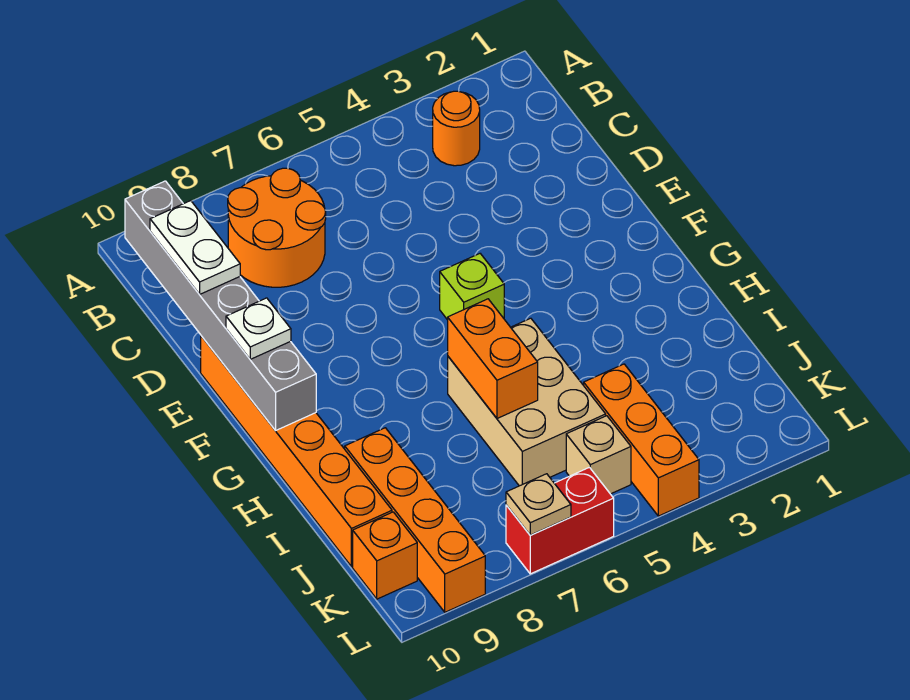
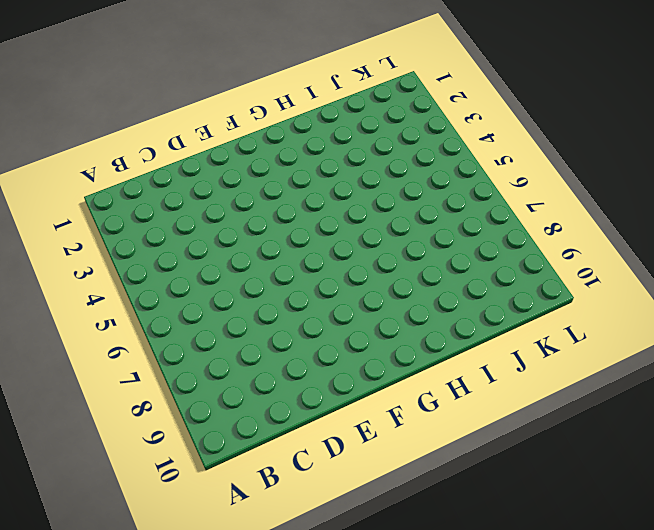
none -> orange round brick B3 level 1
none -> orange round brick B7:C8 level 1
none -> orange brick E10:J10 level 1

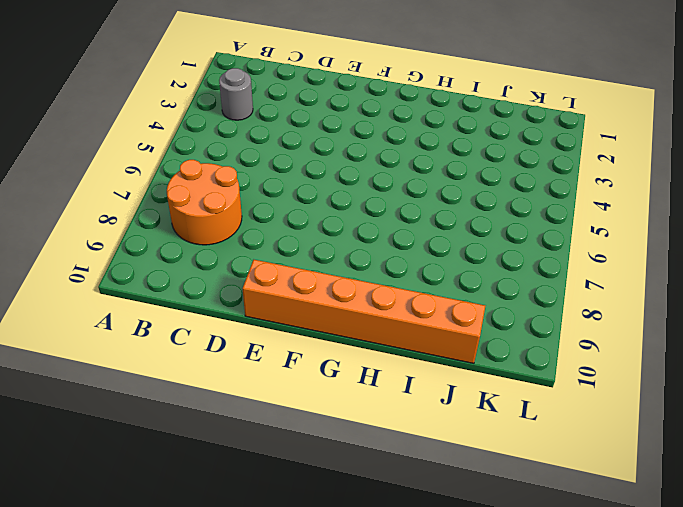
grey round brick B3 level 1 -> orange round brick B3 level 1
none -> lime brick F5 level 1
none -> tan brick H5:J6 level 1
none -> orange brick I9:L9 level 1

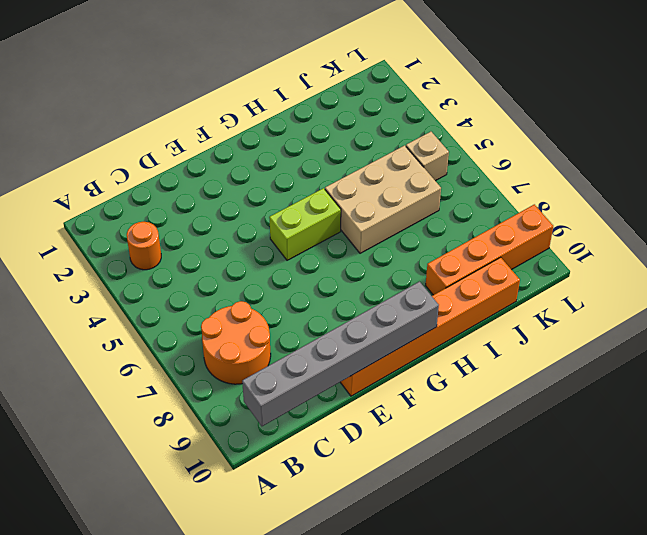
lime brick F5:G5 level 1 -> lime brick F5 level 1
none -> orange brick J4:L4 level 1
none -> orange brick K10 level 1
none -> red brick L6:L7 level 1

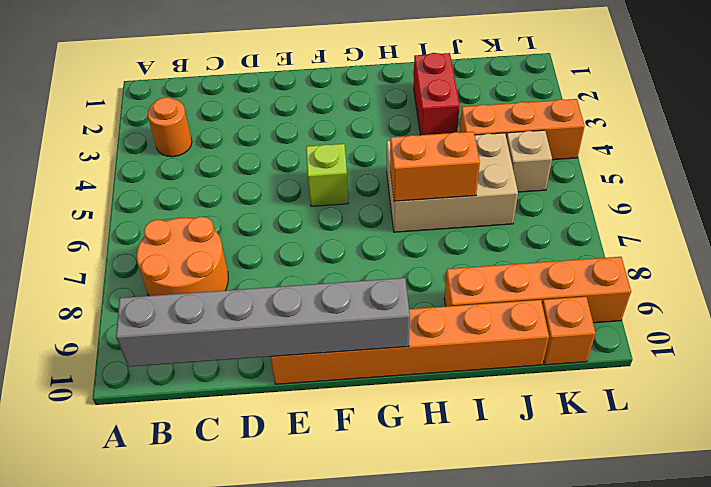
red brick I2:I3 level 1 -> red brick L6:L7 level 1
none -> tan plate L7 level 2
none -> white plate C10:D10 level 3
none -> white plate F10 level 3

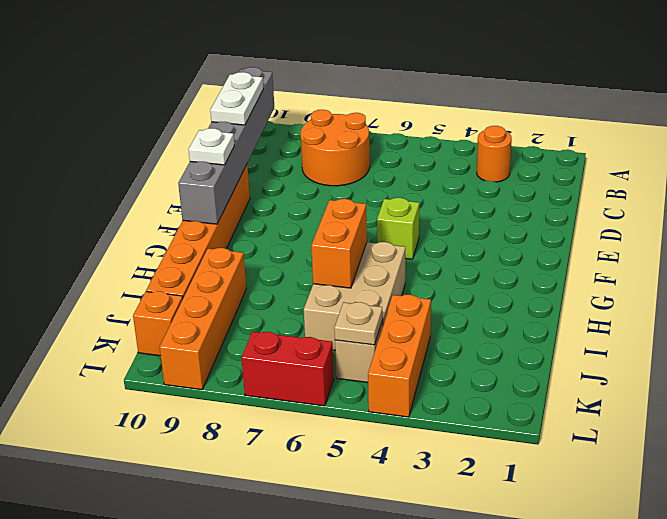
tan plate K5 level 2 -> tan plate L7 level 2

